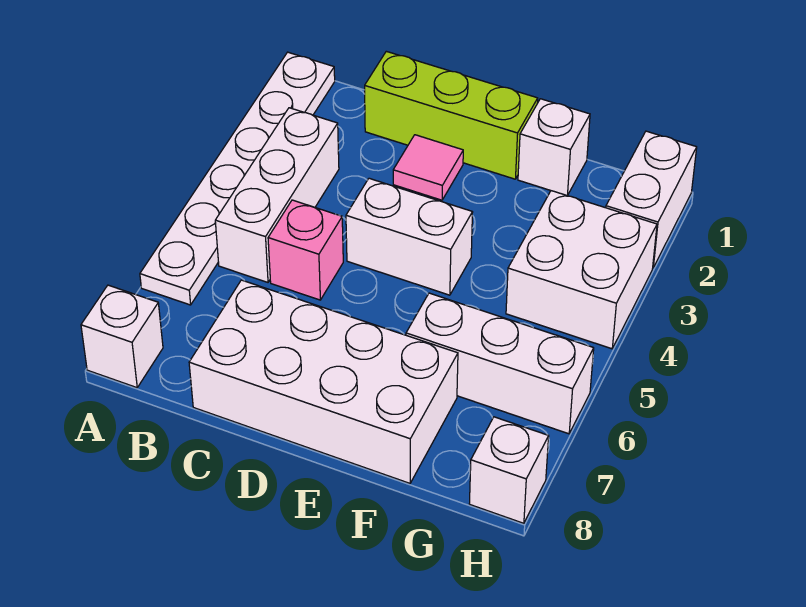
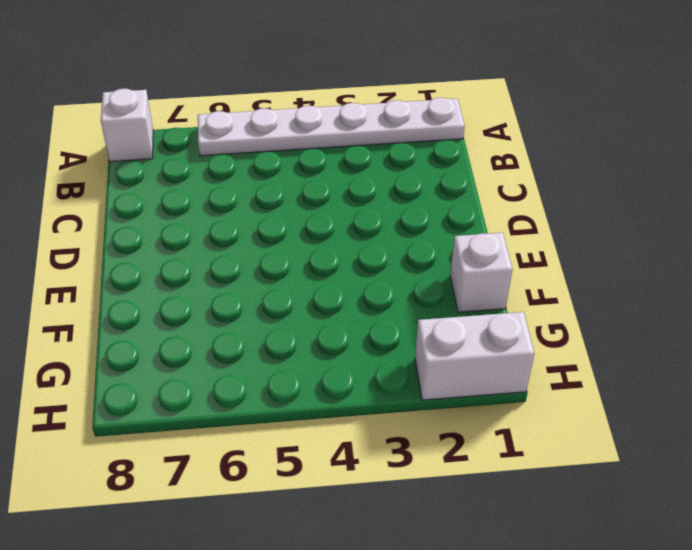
none -> white brick B3:B5 level 1
none -> lime brick C1:E1 level 1
none -> pink brick C5 level 1

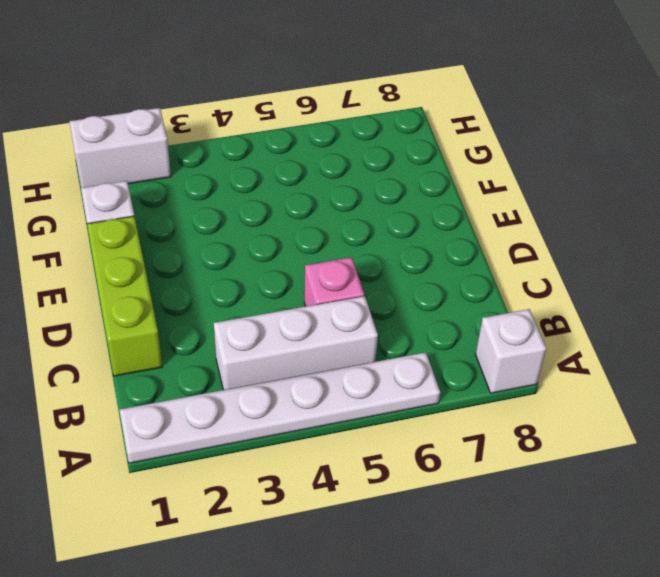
none -> white brick C7:F8 level 1
none -> pink tile D2 level 1
none -> white brick D4:E4 level 1

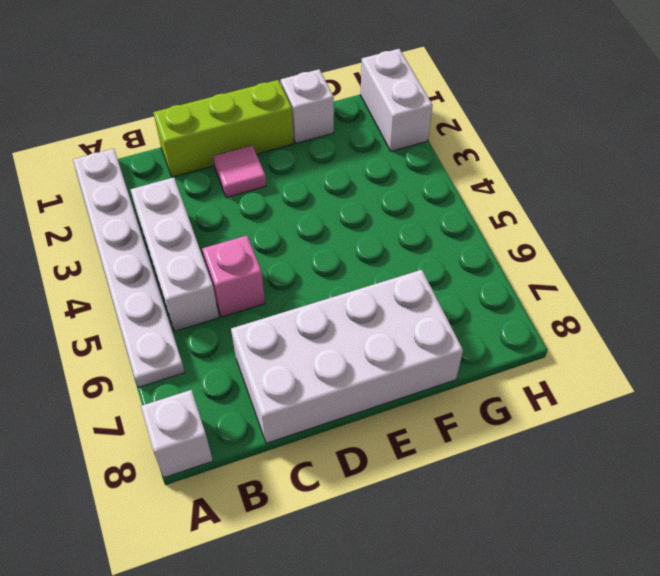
none -> white brick D4:E4 level 1
none -> white brick F6:H6 level 1
none -> white brick G3:H4 level 1

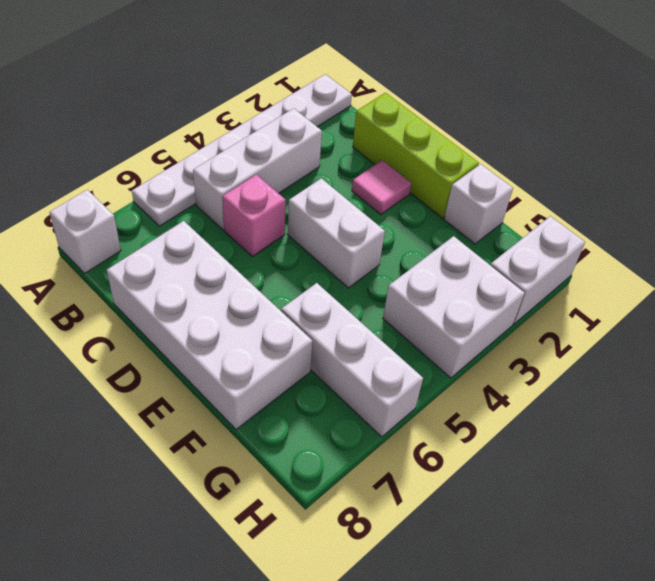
none -> white brick H8 level 1

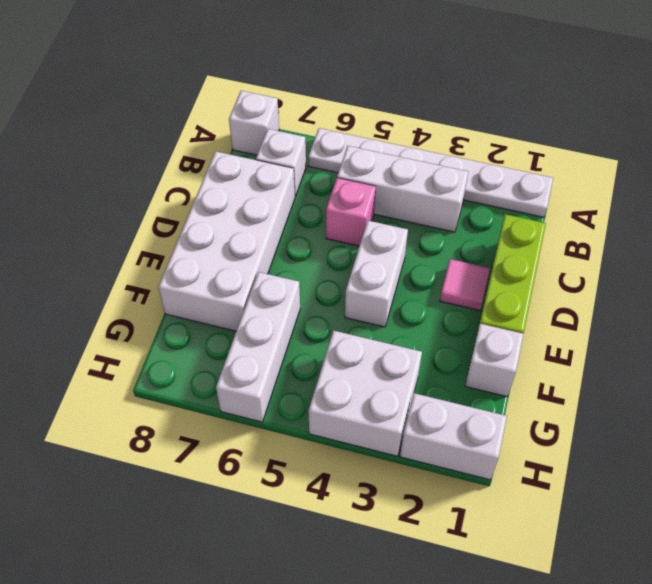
white brick B7 level 1 -> white brick H8 level 1

